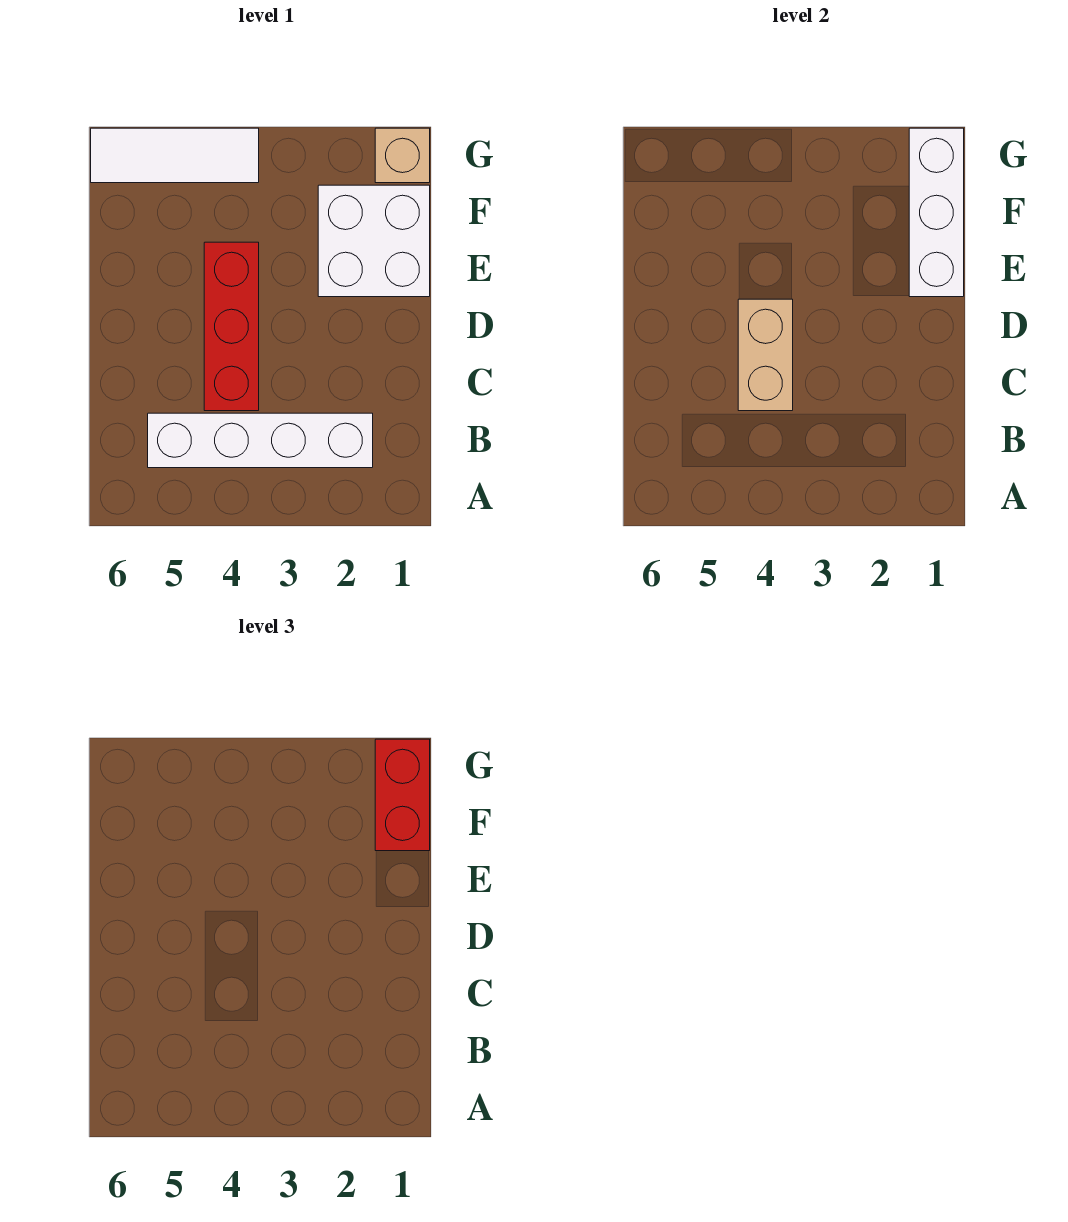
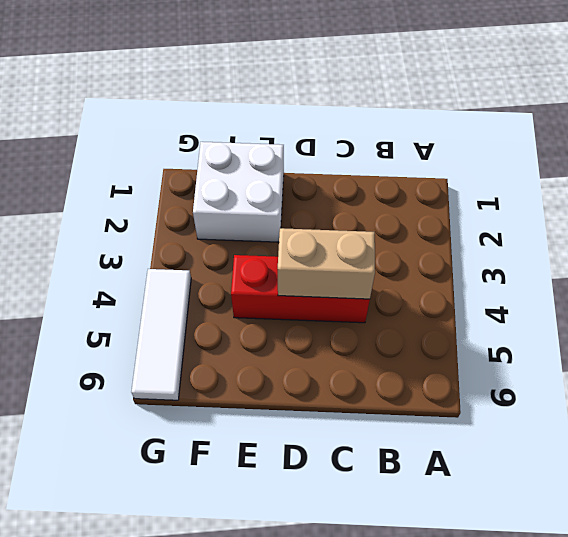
none -> white brick B2:B5 level 1
none -> tan brick G1 level 1

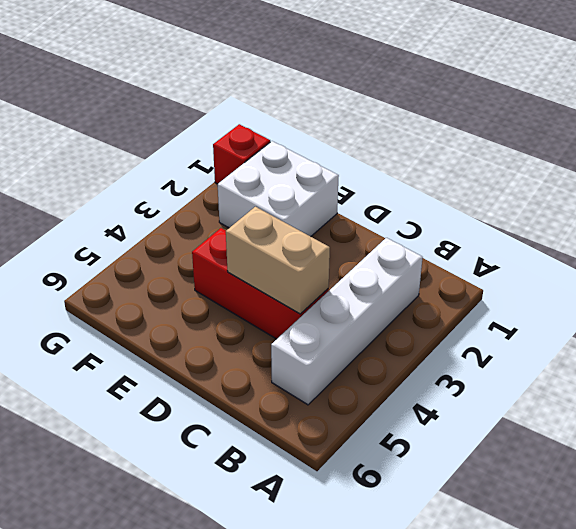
red brick G1 level 1 -> tan brick G1 level 1
none -> white tile G4:G6 level 1
none -> white brick E1:G1 level 2

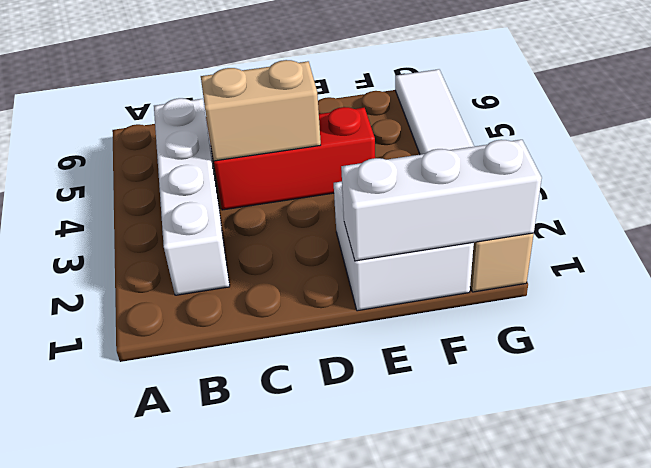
none -> red brick F1:G1 level 3

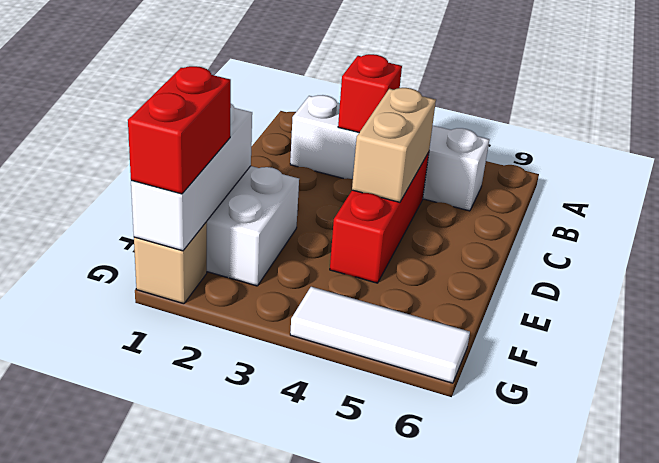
red brick B3 level 2 -> none

